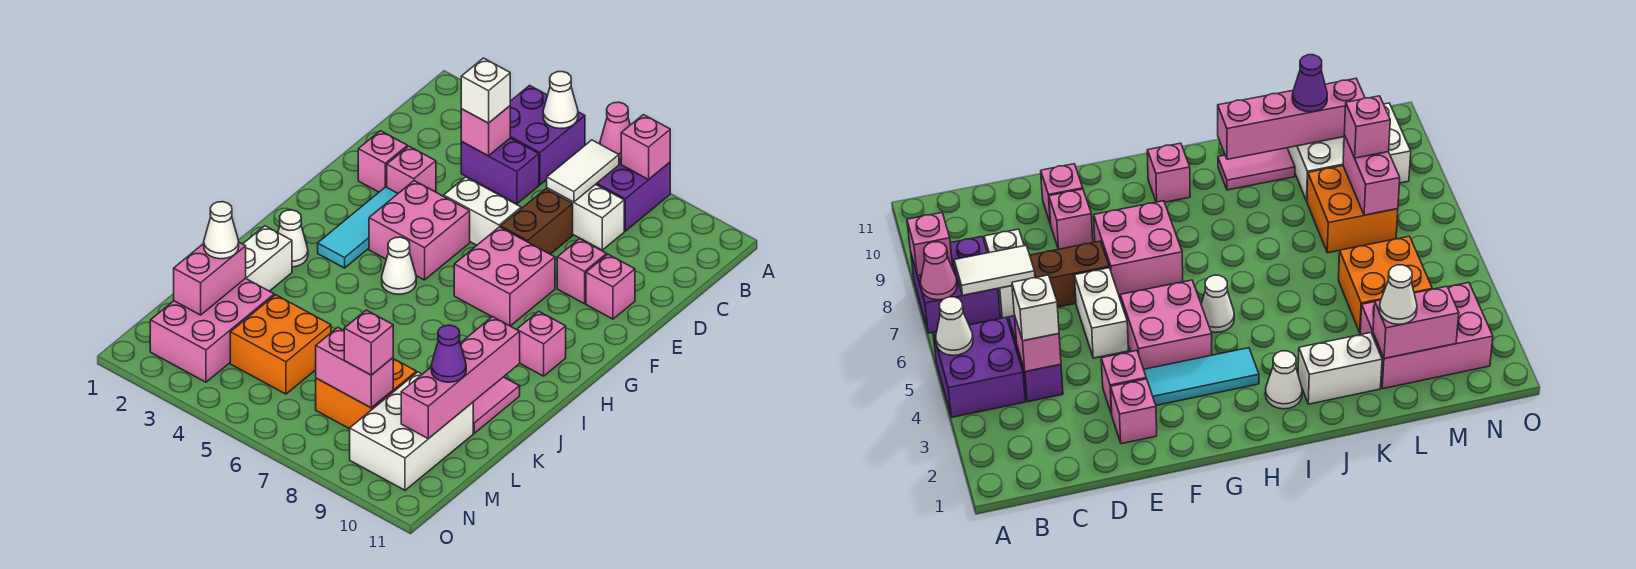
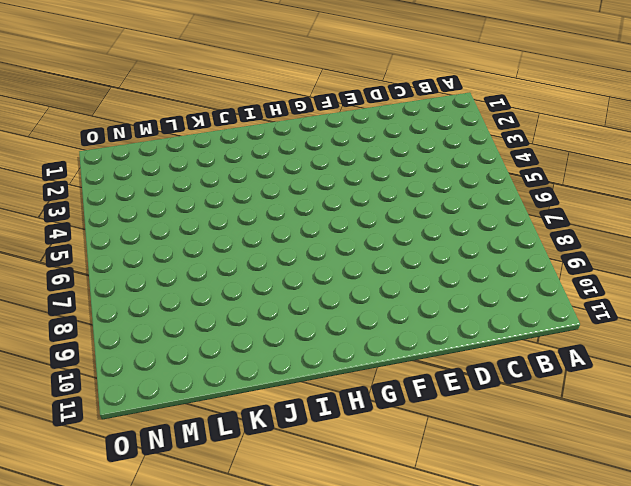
none -> purple brick A4:B5 level 1
none -> purple brick A7:B8 level 1
none -> purple brick C4:C5 level 1
none -> white brick C7:C8 level 1

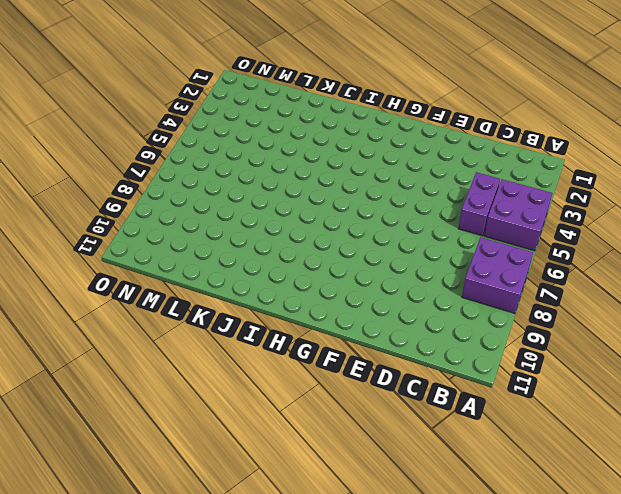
none -> white brick C7:C8 level 1
none -> brown brick D7:E7 level 1
none -> pink brick E2 level 1
none -> pink brick E3 level 1

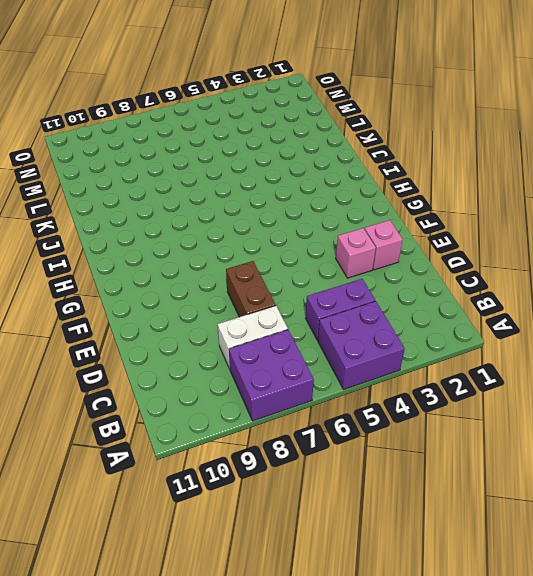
none -> white brick E5:E6 level 1
none -> pink brick E9 level 1
none -> pink brick E10 level 1
none -> cyan tile F3:H3 level 1

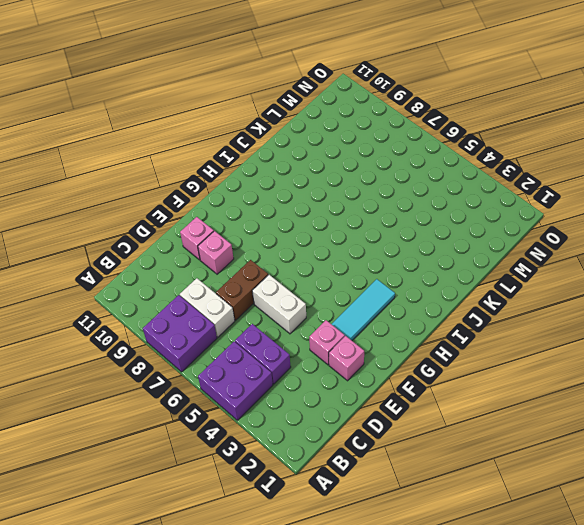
none -> pink brick F4:G5 level 1
none -> pink brick F7:G8 level 1
none -> white cone H5 level 1
none -> pink brick H10 level 1

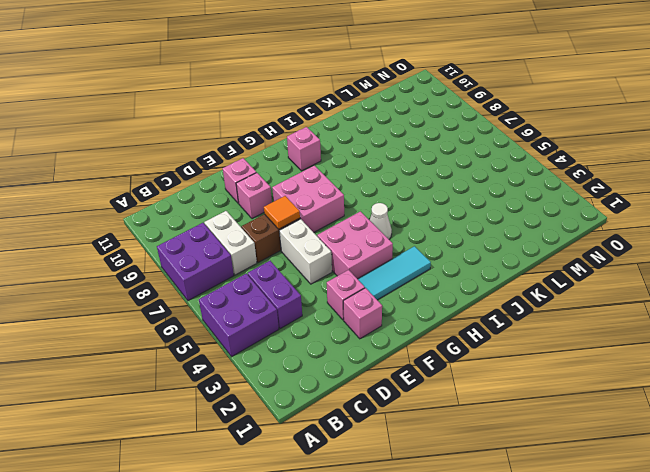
orange tile E7 level 2 -> none
none -> white cone I2 level 1
none -> white brick J2:K2 level 1
none -> pink tile J10:K10 level 1
none -> pink brick L2:N3 level 1

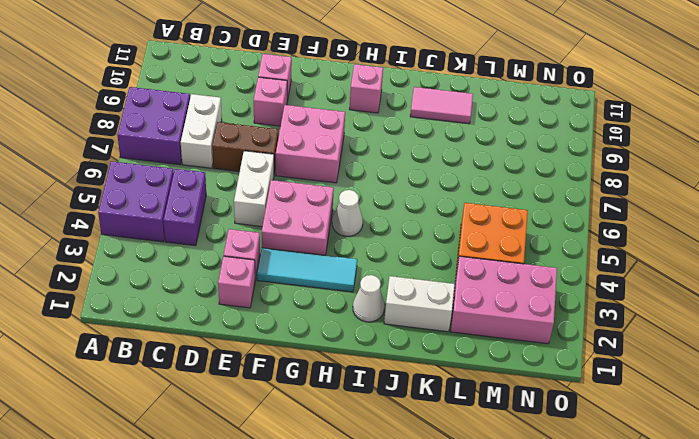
none -> orange brick L7:M8 level 1
none -> white brick L9:N10 level 1
none -> white cone A5 level 2
none -> pink cone A7 level 2

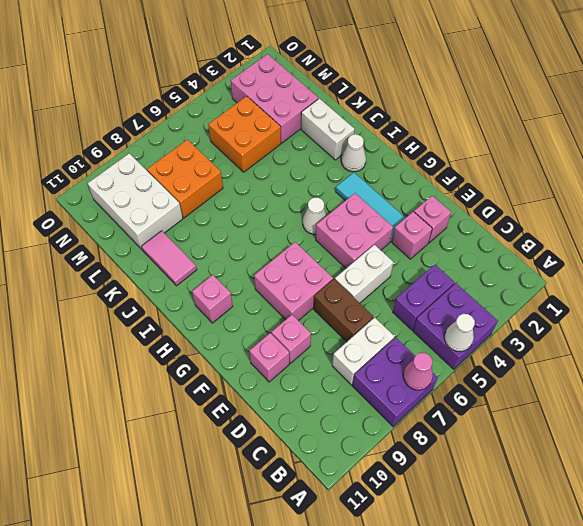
none -> pink brick A8 level 2
none -> white tile B7:C7 level 2
none -> pink brick C4 level 2
none -> pink brick J10:M10 level 2

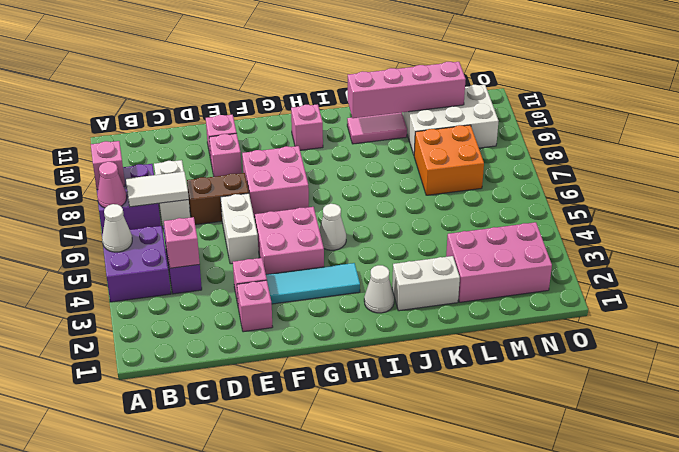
none -> orange brick L4:M5 level 1
none -> pink brick L2:M2 level 2
none -> pink brick M7:M8 level 2
none -> white brick C4 level 3

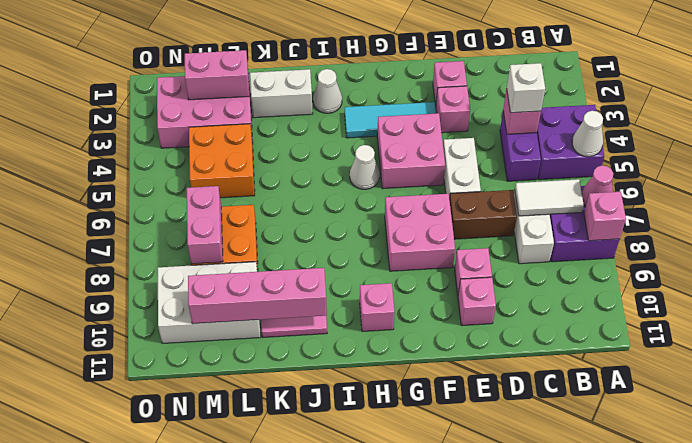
none -> white cone L2 level 3
none -> purple cone L10 level 3
none -> pink brick M8 level 3

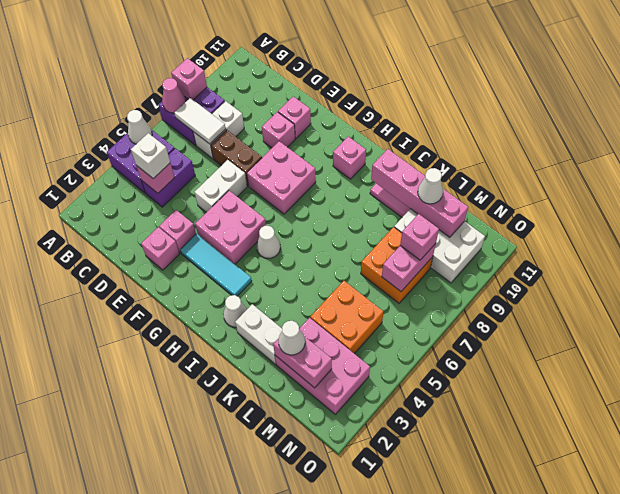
white cone L10 level 3 -> purple cone L10 level 3

